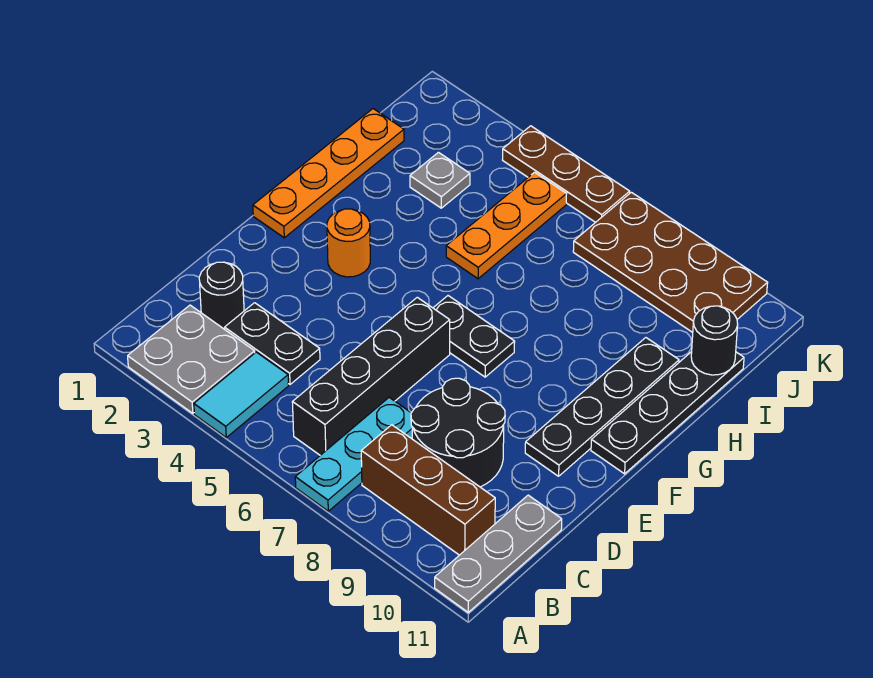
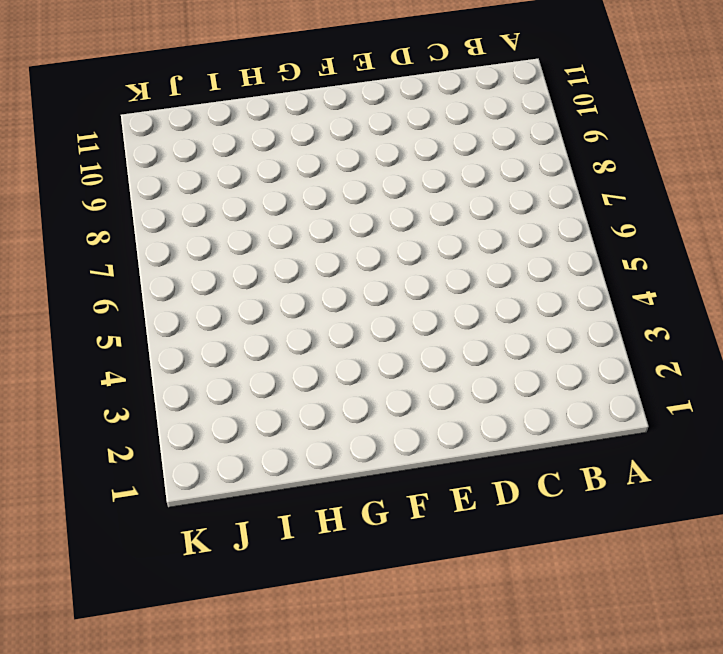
none -> grey plate A2:B3 level 1
none -> cyan tile A4:B4 level 1
none -> cyan plate A7:C7 level 1

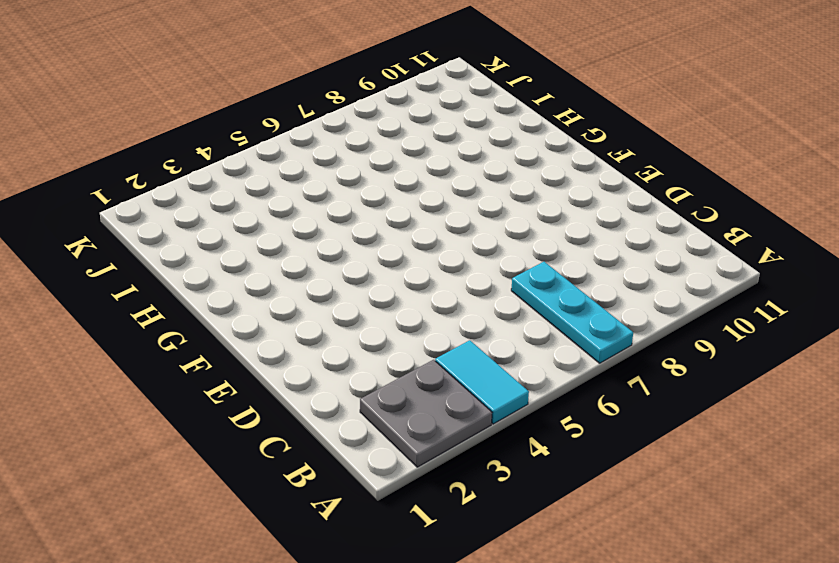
none -> grey plate A11:C11 level 1
none -> black brick B6:E6 level 1
none -> brown brick B8:B10 level 1

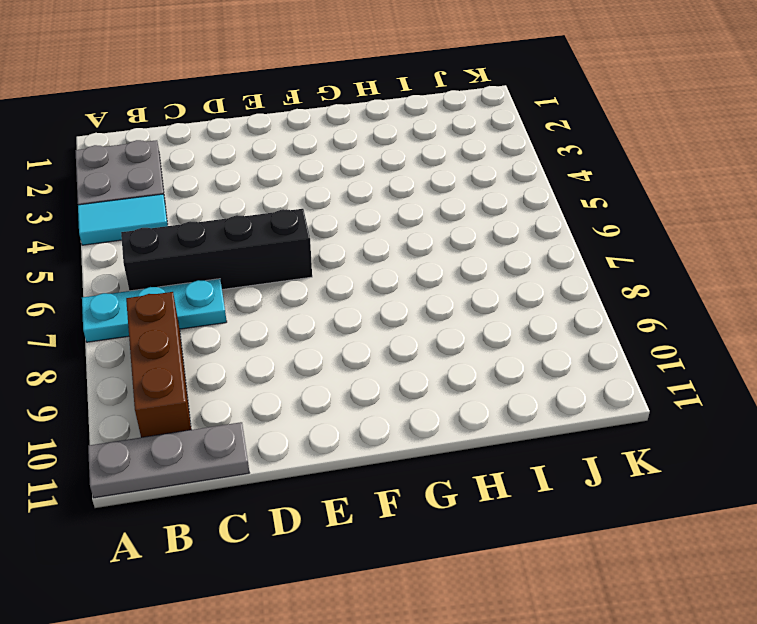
none -> black round brick C2 level 1
none -> black plate C3:C4 level 1
none -> black round brick C8:D9 level 1

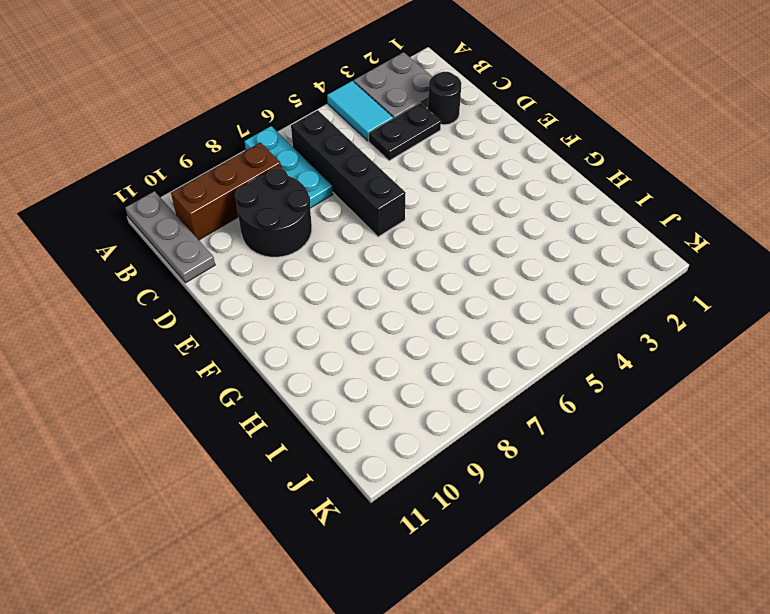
none -> black plate E10:H10 level 1
none -> orange plate F1:I1 level 1
none -> orange round brick F3 level 1

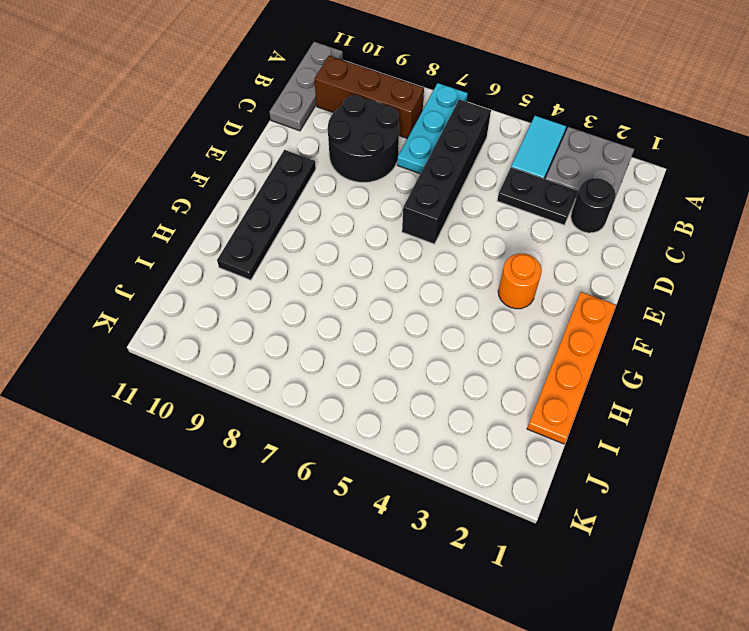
none -> black plate F6:F7 level 1
none -> black plate F11:I11 level 1
none -> orange plate H5:J5 level 1

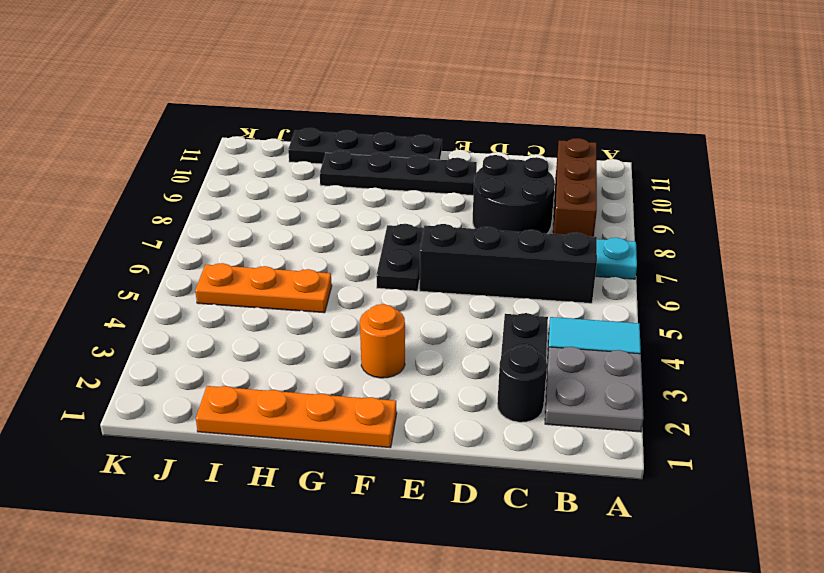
none -> grey plate A11:C11 level 1
none -> grey plate I3 level 1
none -> brown plate J7:K10 level 1

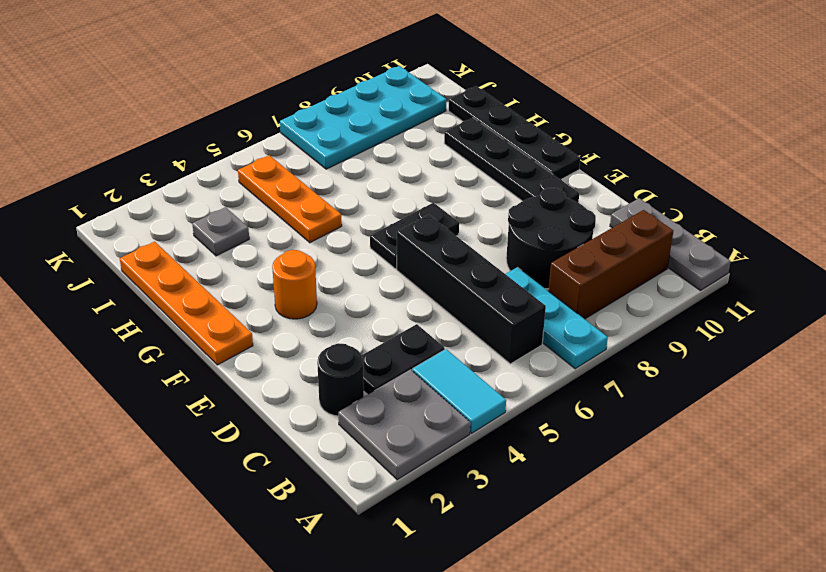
cyan plate J7:K10 level 1 -> brown plate J7:K10 level 1
none -> brown plate K4:K6 level 1
none -> black round brick I11 level 2

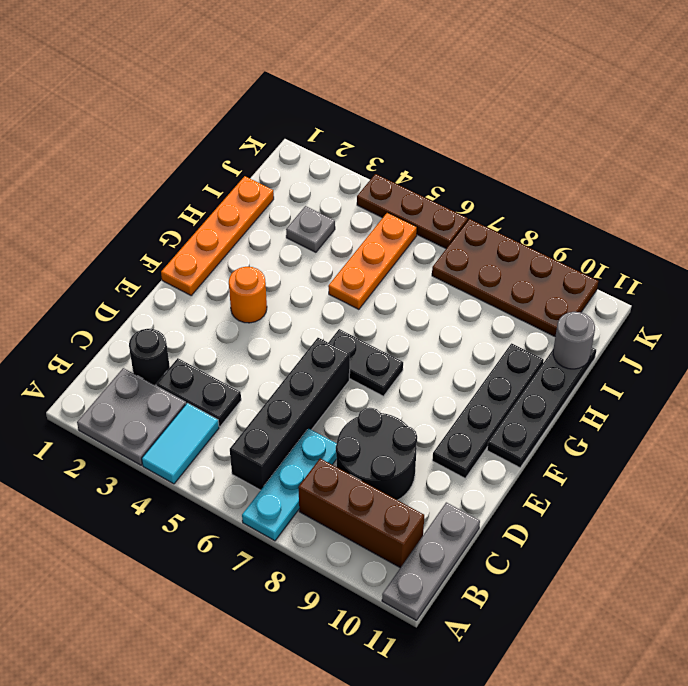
grey round brick I11 level 2 -> black round brick I11 level 2

